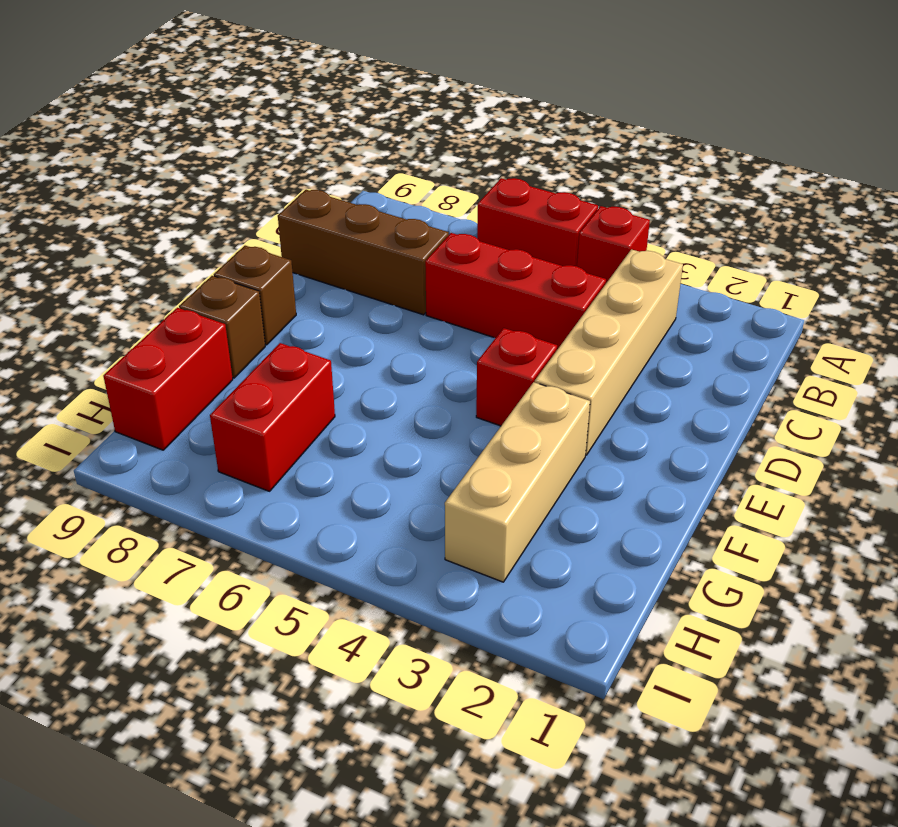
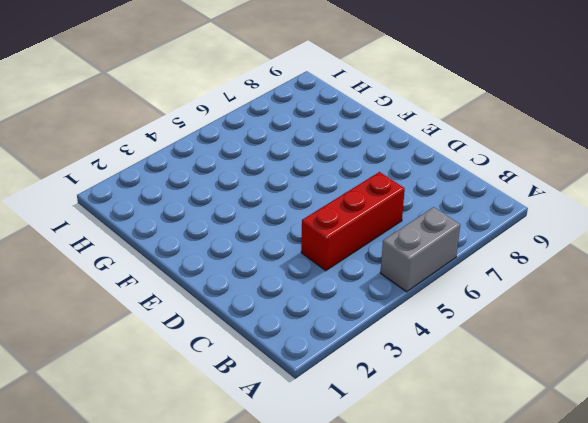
grey brick A5:A6 level 1 -> red brick A5:A6 level 1
none -> red brick A4 level 1
none -> tan brick B3:E3 level 1

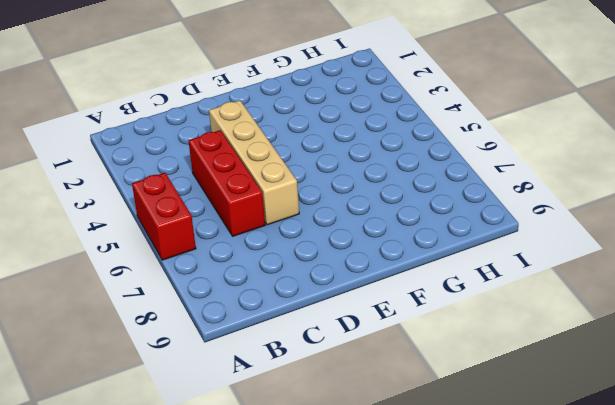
tan brick D3:D6 level 1 -> tan brick B3:E3 level 1
none -> red brick A4 level 1
none -> brown brick C7:C9 level 1

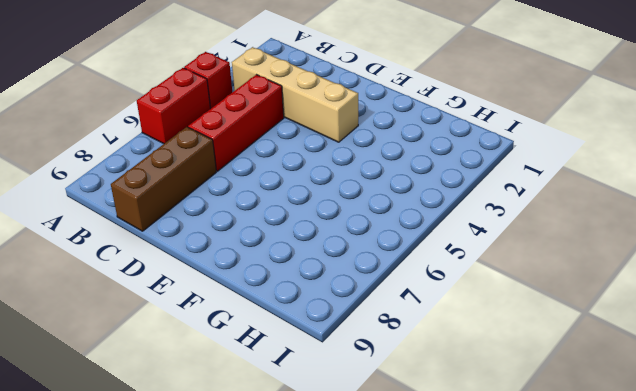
none -> red brick E4 level 1
none -> brown brick E9 level 1

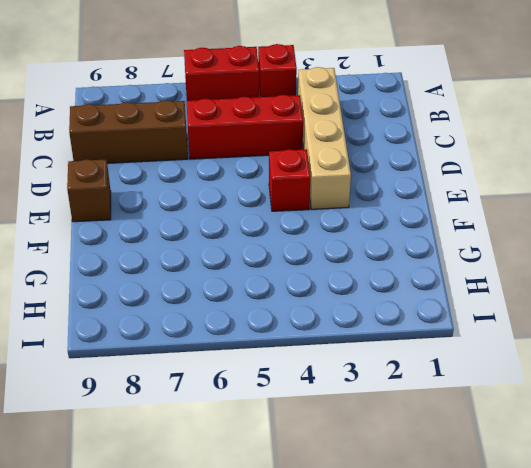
none -> tan brick F3:H3 level 1
none -> brown brick F9 level 1

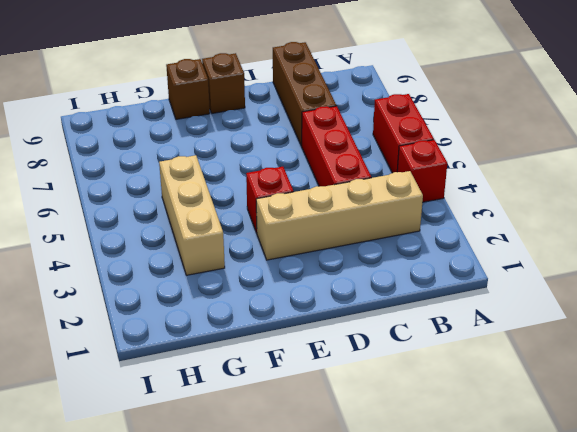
tan brick G3:G5 level 1 -> tan brick F3:H3 level 1
none -> red brick G7:H7 level 1
none -> red brick G9:H9 level 1

